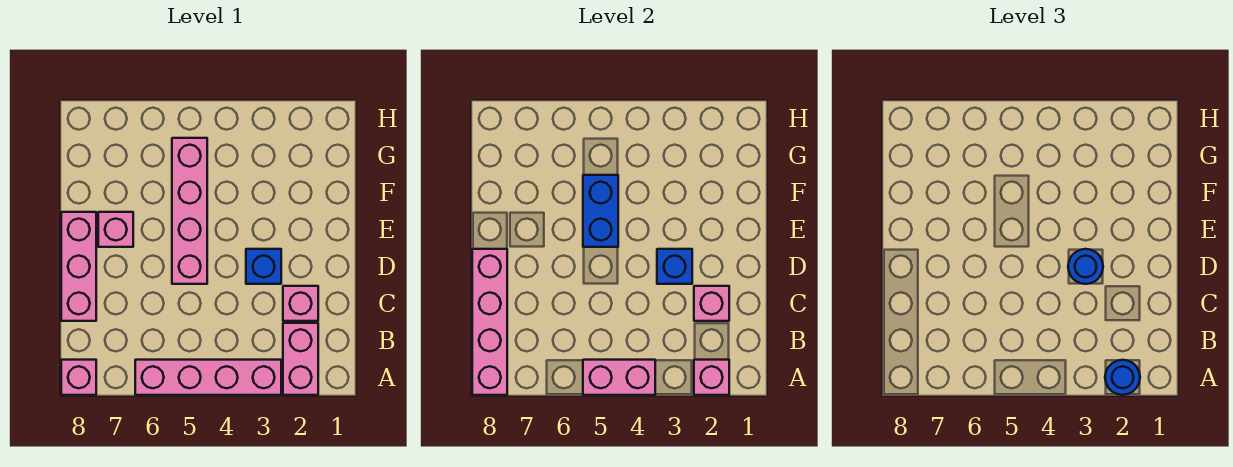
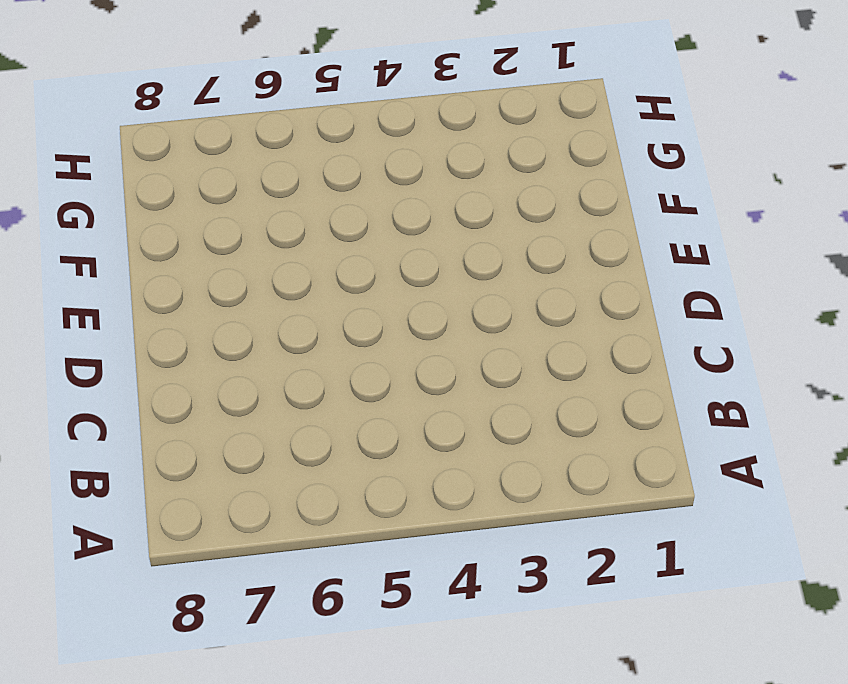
none -> pink brick A2:B2 level 1
none -> pink brick A3:A6 level 1
none -> pink brick A8 level 1

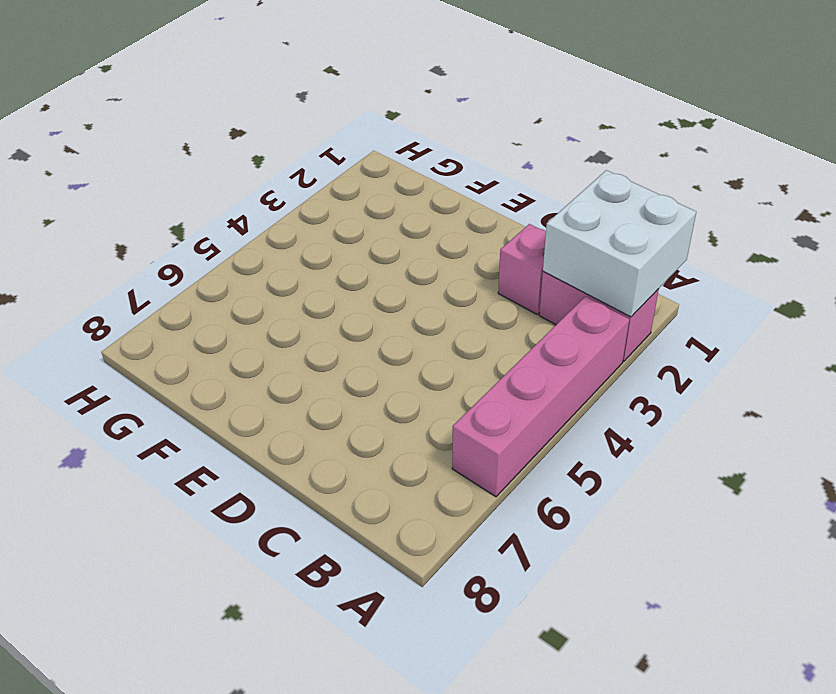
white brick A1:B2 level 2 -> pink brick A2 level 2
none -> pink brick A8 level 1
none -> pink brick C8:E8 level 1
none -> blue brick D3 level 1

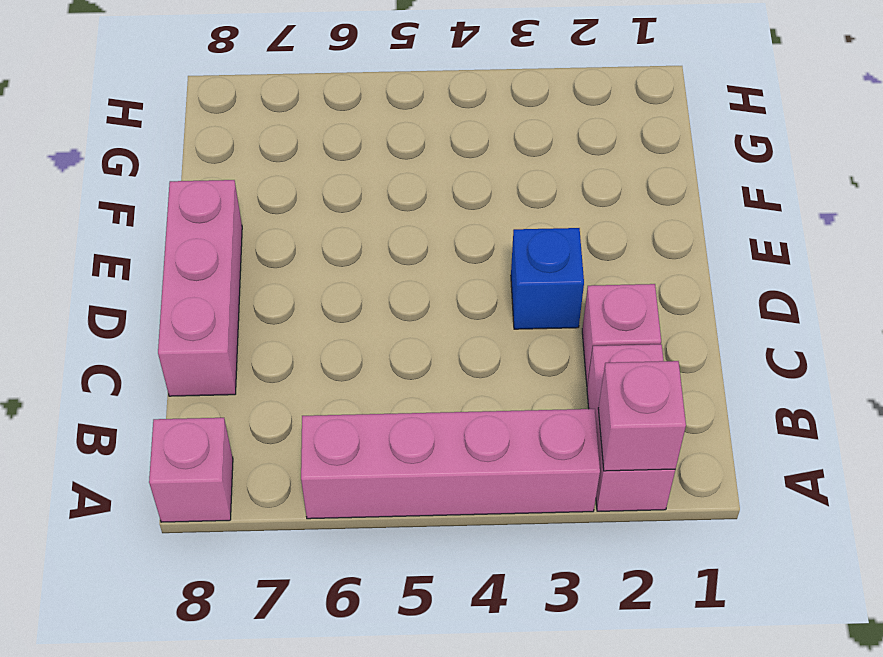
none -> pink brick D5:G5 level 1
none -> pink brick E7 level 1
none -> pink brick A4:A5 level 2

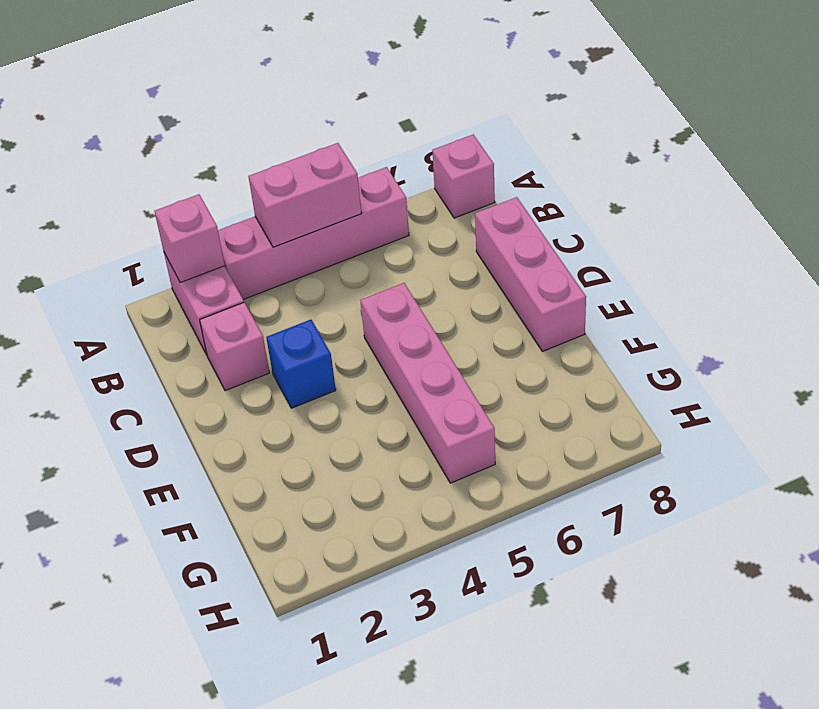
none -> pink brick E7 level 1
none -> pink brick A8:D8 level 2
none -> pink brick C2 level 2

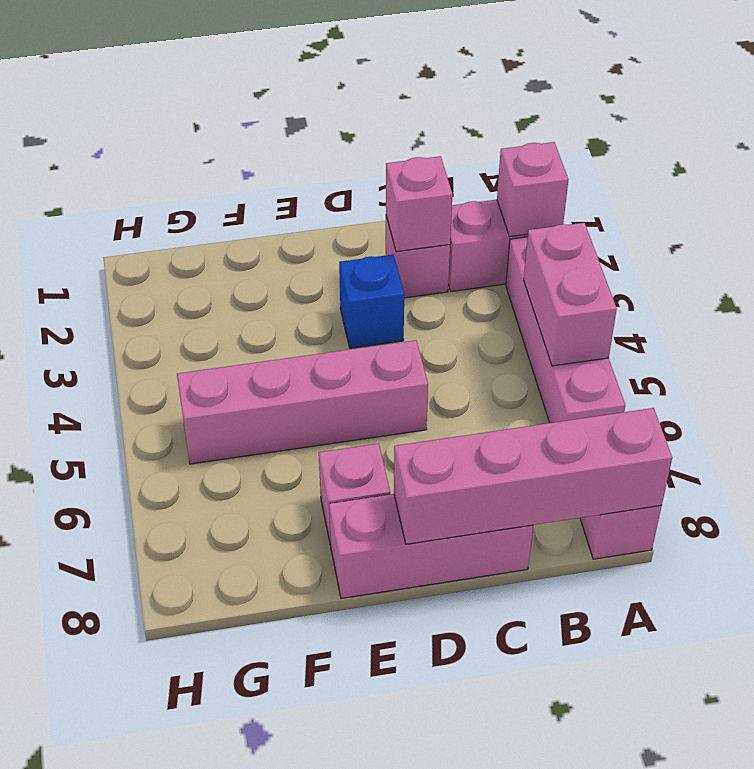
none -> blue brick D3 level 2
none -> blue brick E5:F5 level 2
none -> blue round brick A2 level 3

